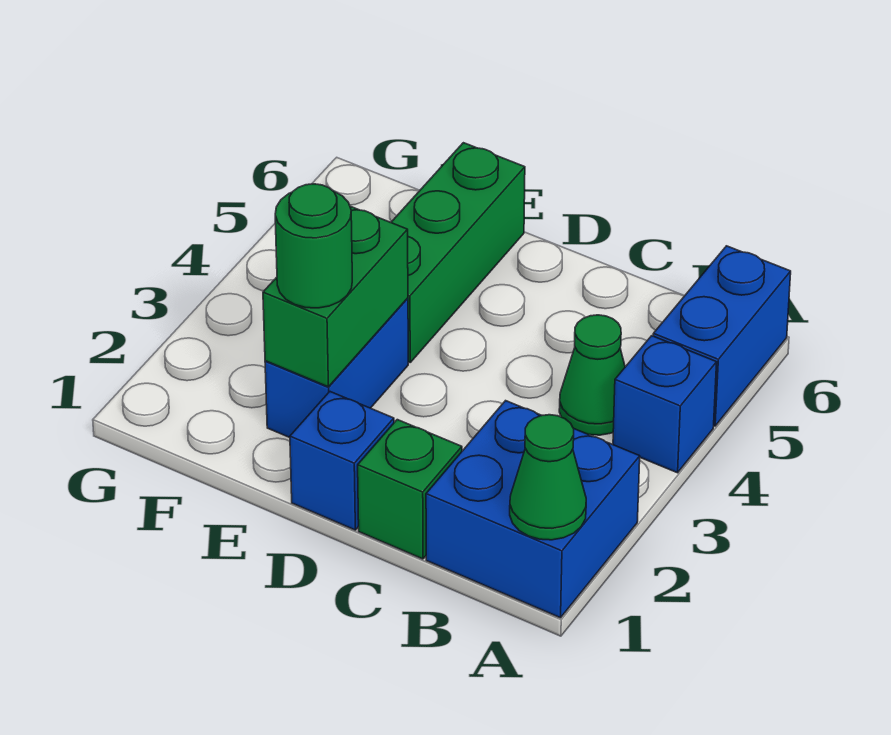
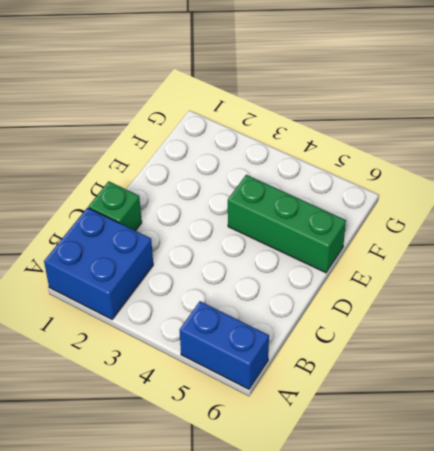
none -> blue brick A4 level 1
none -> green cone B4 level 1

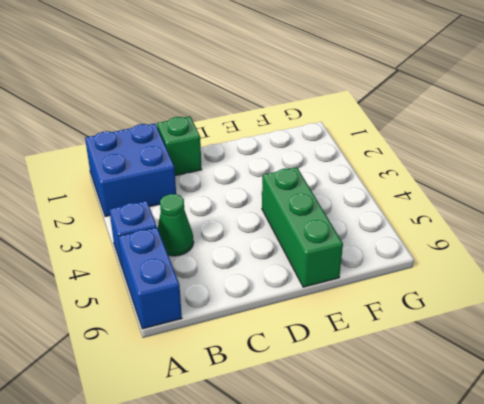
none -> blue brick D1 level 1
none -> blue brick E2:E3 level 1

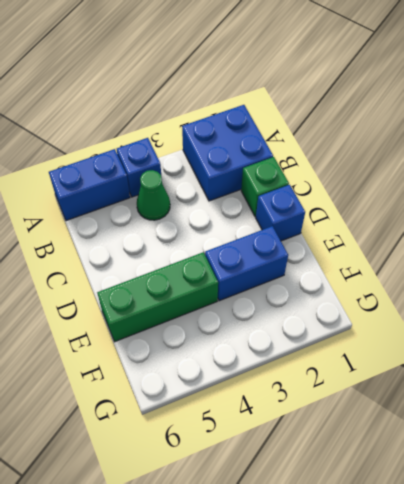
none -> green cone A1 level 2
none -> green brick E2:E3 level 2

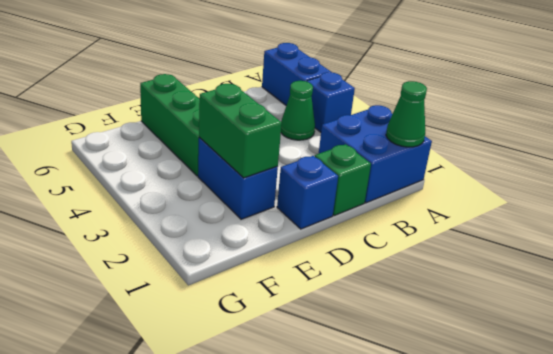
none -> green round brick E2 level 3

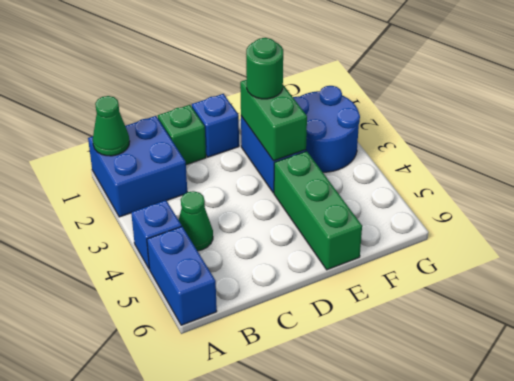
blue round brick F2:G3 level 1 -> none

